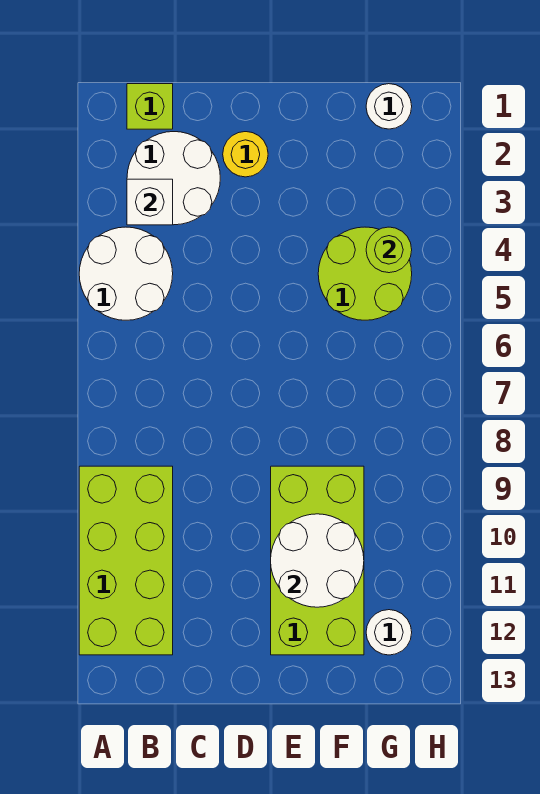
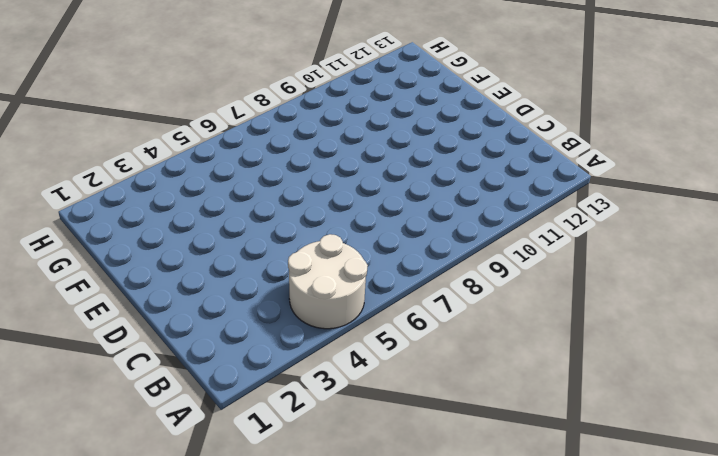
none -> lime brick A9:B12 level 1
none -> lime brick B1 level 1
none -> white round brick B2:C3 level 1

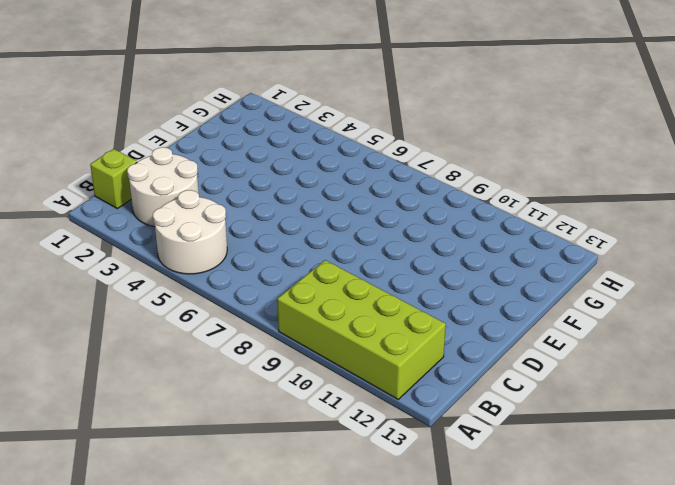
none -> yellow round brick D2 level 1
none -> lime brick E9:F12 level 1
none -> lime round brick F4:G5 level 1

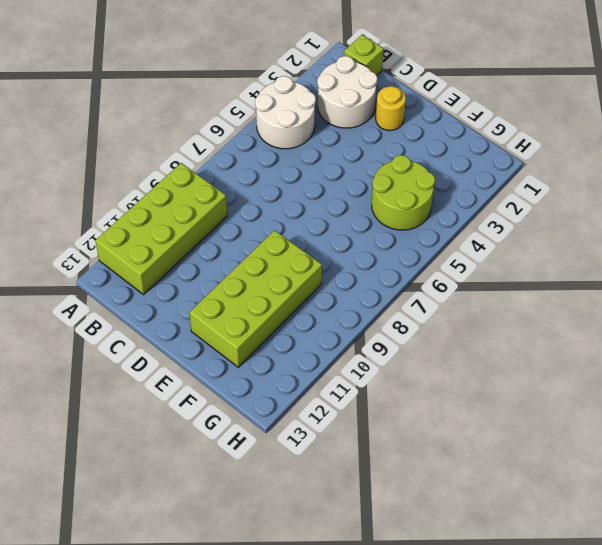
none -> white round brick G1 level 1
none -> white round brick G12 level 1
none -> white brick B3 level 2

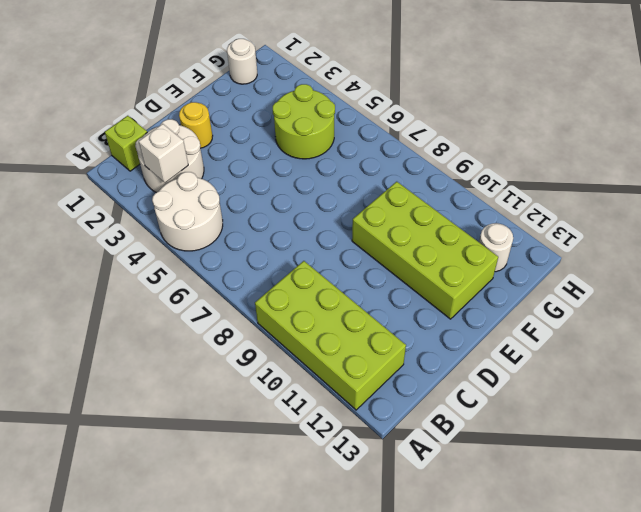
none -> white round brick E10:F11 level 2
none -> lime round brick G4 level 2

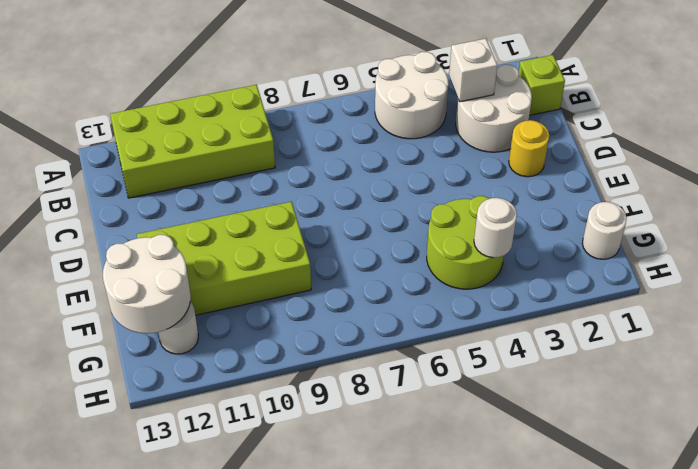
white round brick F12:G13 level 2 -> white round brick E10:F11 level 2
white round brick G4 level 2 -> lime round brick G4 level 2

